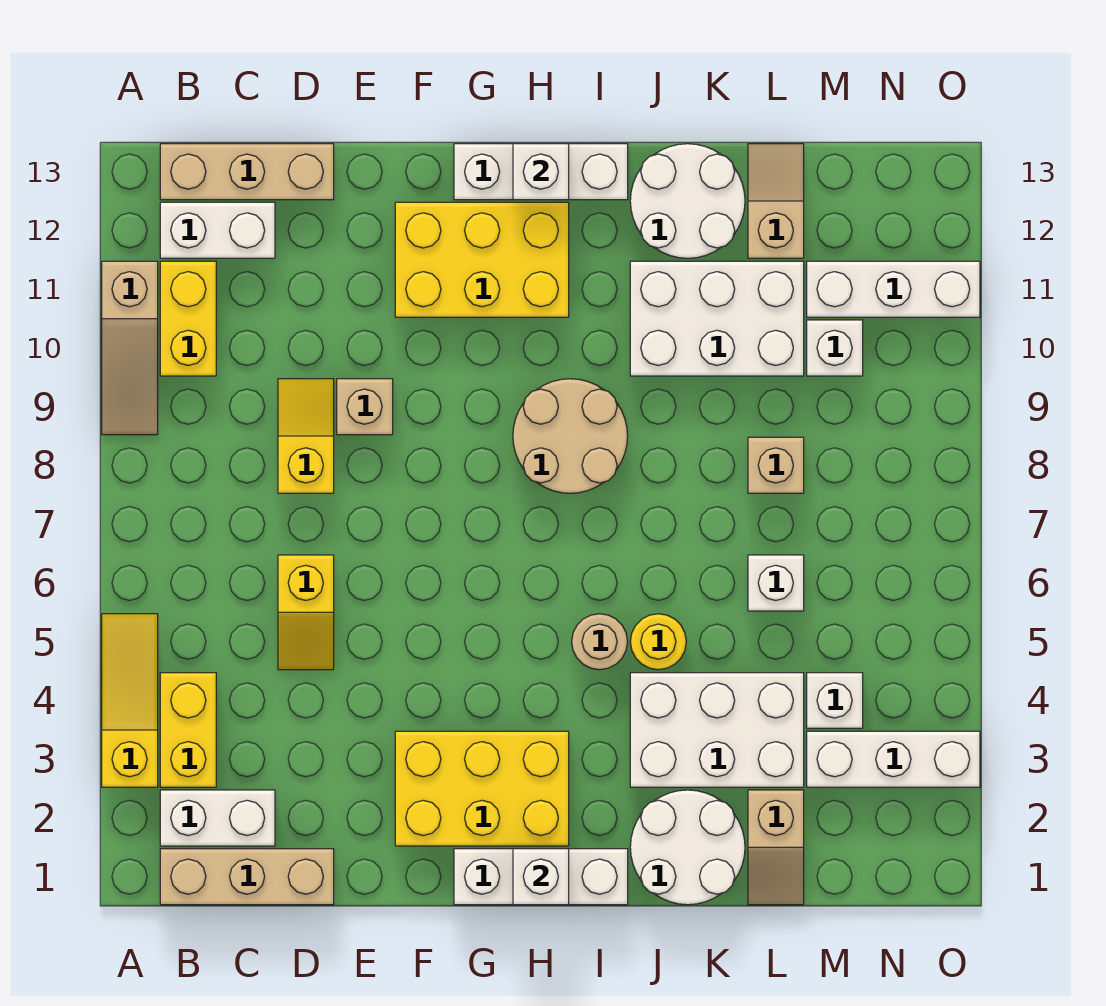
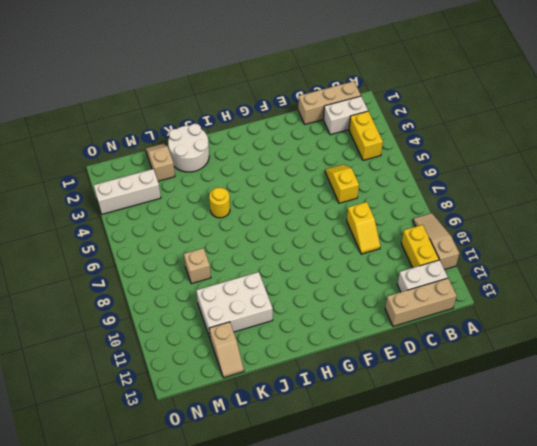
none -> yellow slope A3:A5 level 1 top 3
none -> tan brick E9 level 1
none -> yellow brick F2:H3 level 1
none -> yellow brick F11:H12 level 1

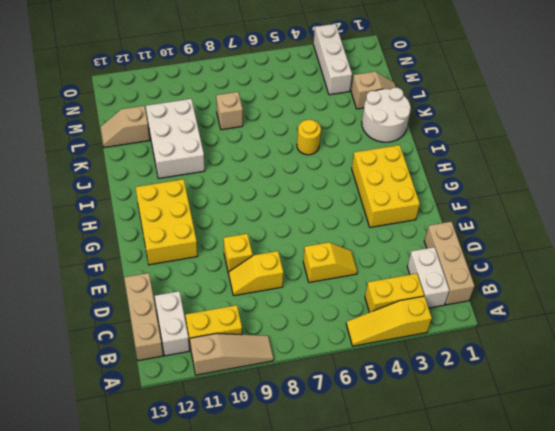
yellow brick E9 level 1 -> tan brick E9 level 1
none -> white brick G1:I1 level 1
none -> white brick G13:I13 level 1
none -> tan round brick H8:I9 level 1
none -> tan round brick I5 level 1

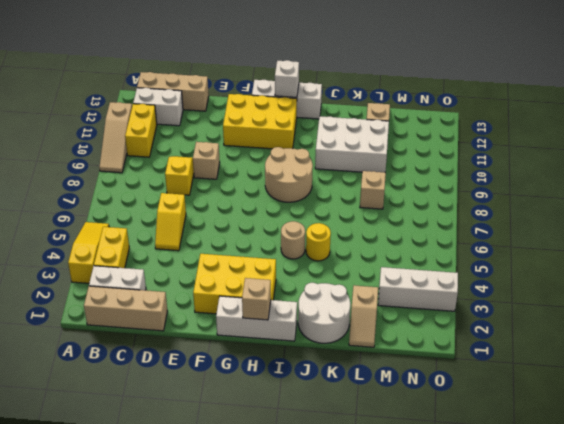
tan brick H1 level 2 -> white brick H1 level 2
none -> white brick J3:L4 level 1
none -> white round brick J12:K13 level 1
none -> white brick L6 level 1
none -> white brick M4 level 1

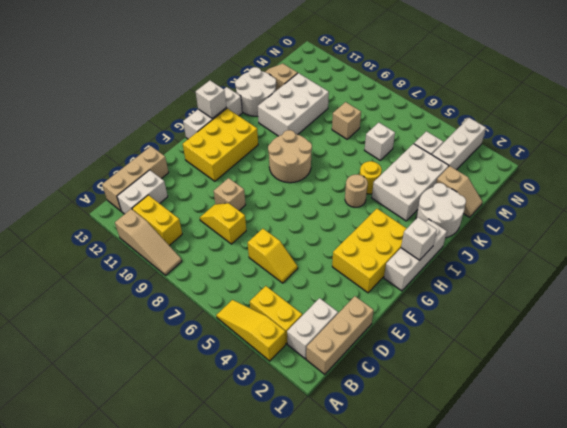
none -> white brick M10 level 1
none -> white brick M11:O11 level 1

